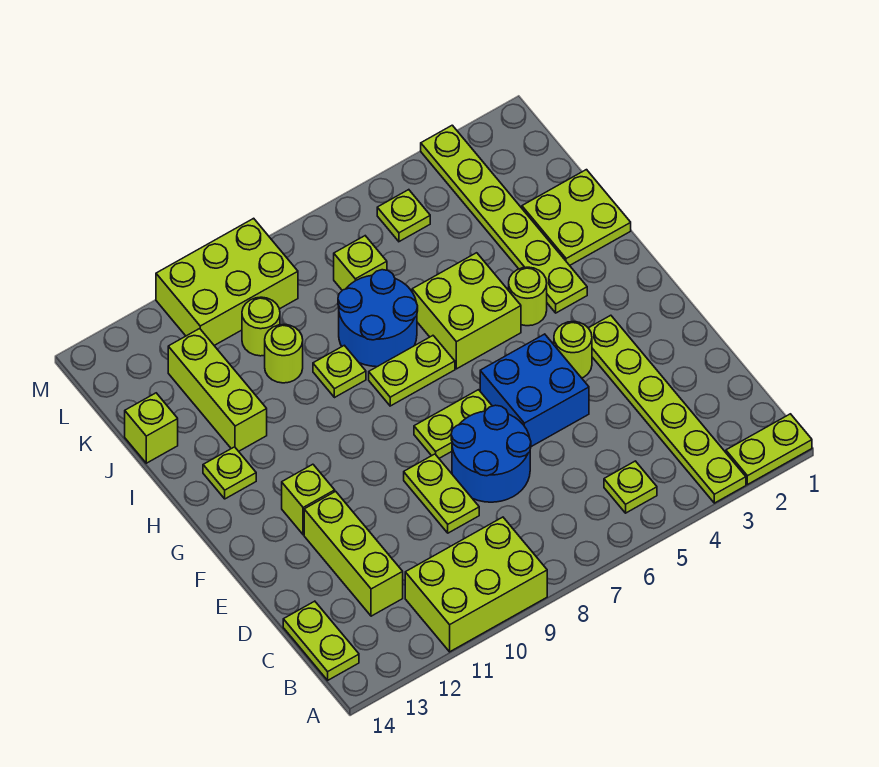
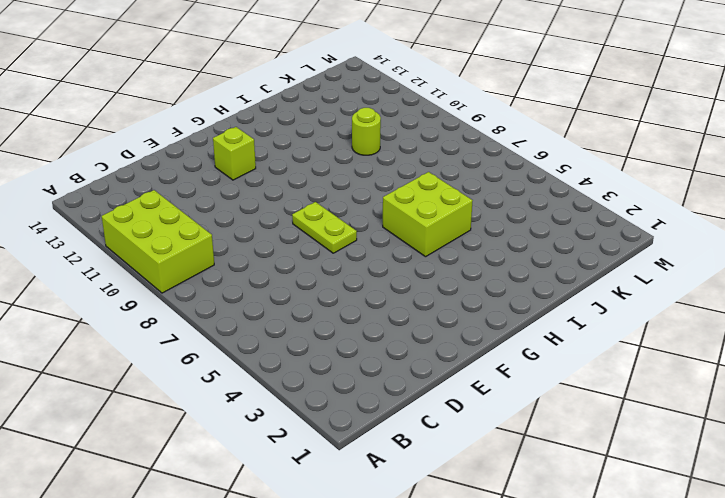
none -> lime plate A1:A2 level 1
none -> lime plate A3:F3 level 1
none -> lime plate B5 level 1

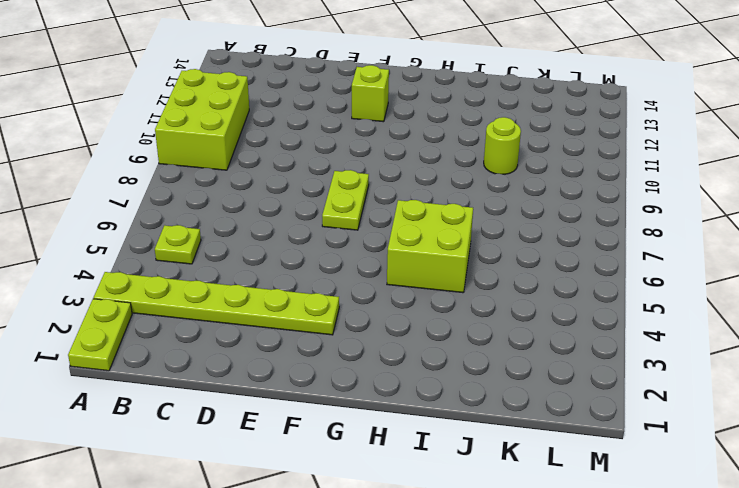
none -> lime plate B14:C14 level 1
none -> lime brick C12:E12 level 1
none -> blue round brick D7:E8 level 1

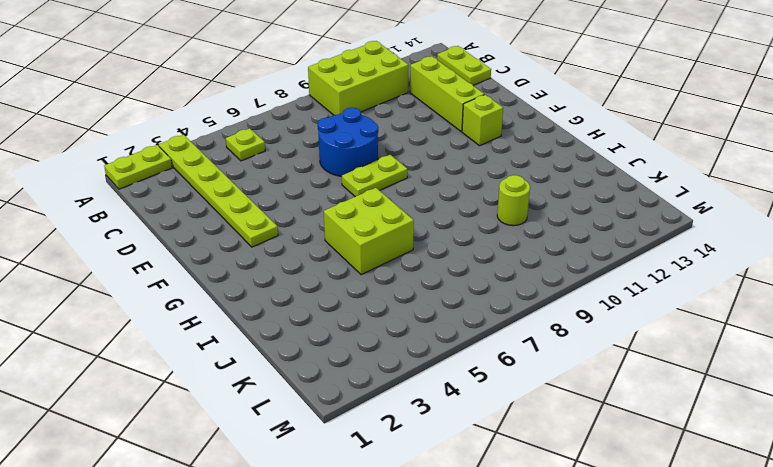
none -> lime plate D9:E9 level 1
none -> blue brick E5:F6 level 1
none -> lime round brick F4 level 1

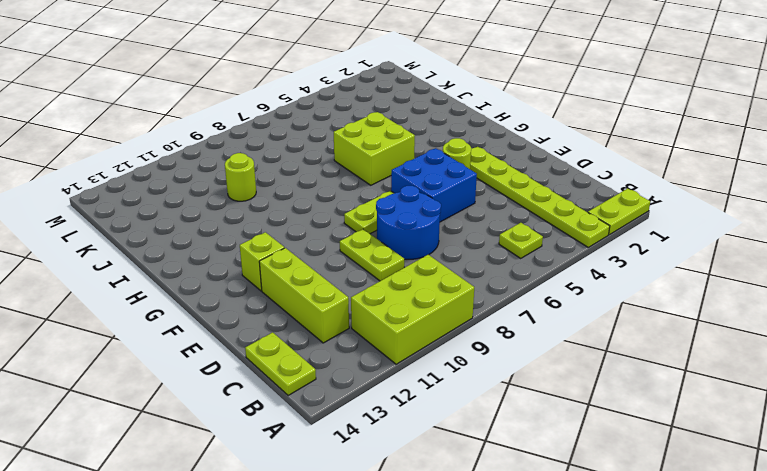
none -> lime plate H3:M3 level 1
none -> lime round brick H4 level 1
none -> lime plate H7:H8 level 1

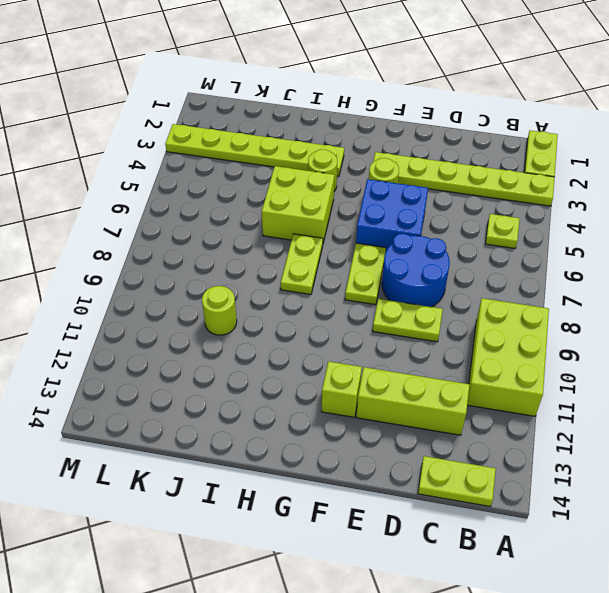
none -> lime plate H13 level 1
none -> lime plate I1:J2 level 1
none -> blue round brick I7:J8 level 1

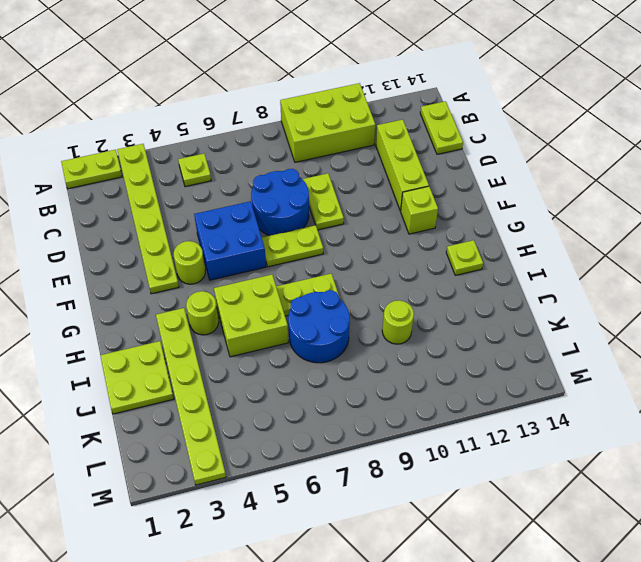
none -> lime plate I9 level 1
none -> lime brick I12:K12 level 1
none -> lime brick J14 level 1

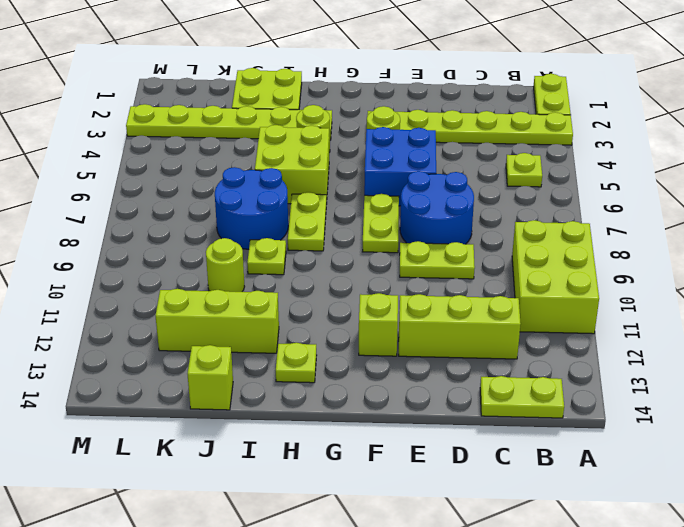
none -> lime brick K7 level 1
none -> lime round brick K10 level 1
none -> lime plate L5 level 1

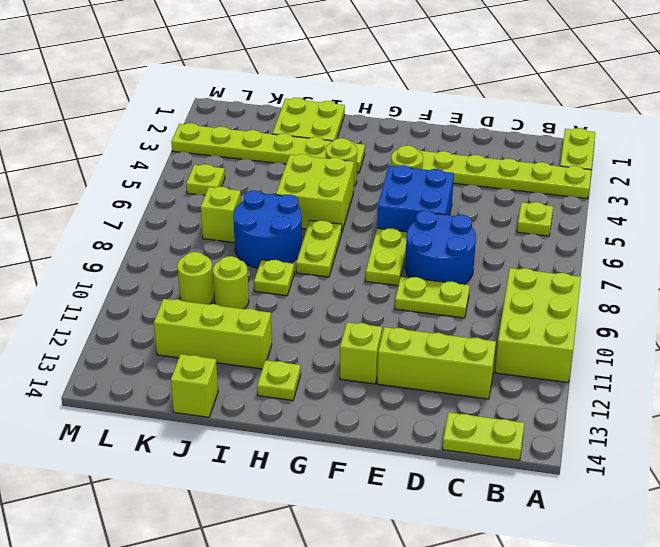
none -> lime brick L9:M11 level 1

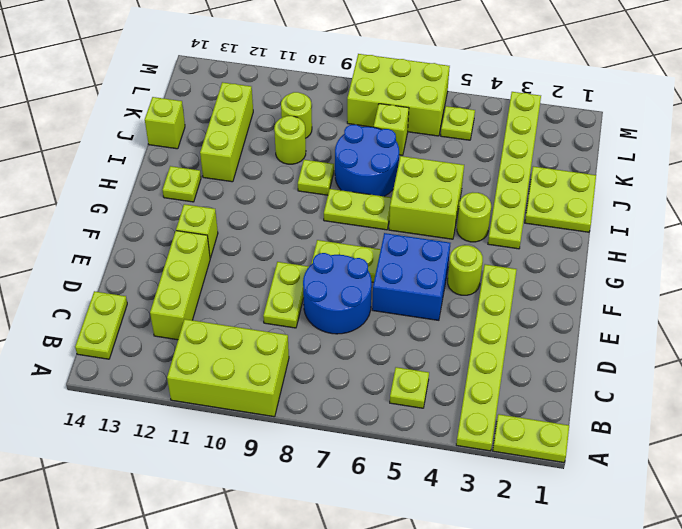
lime brick L6:M8 level 1 -> lime brick L9:M11 level 1

